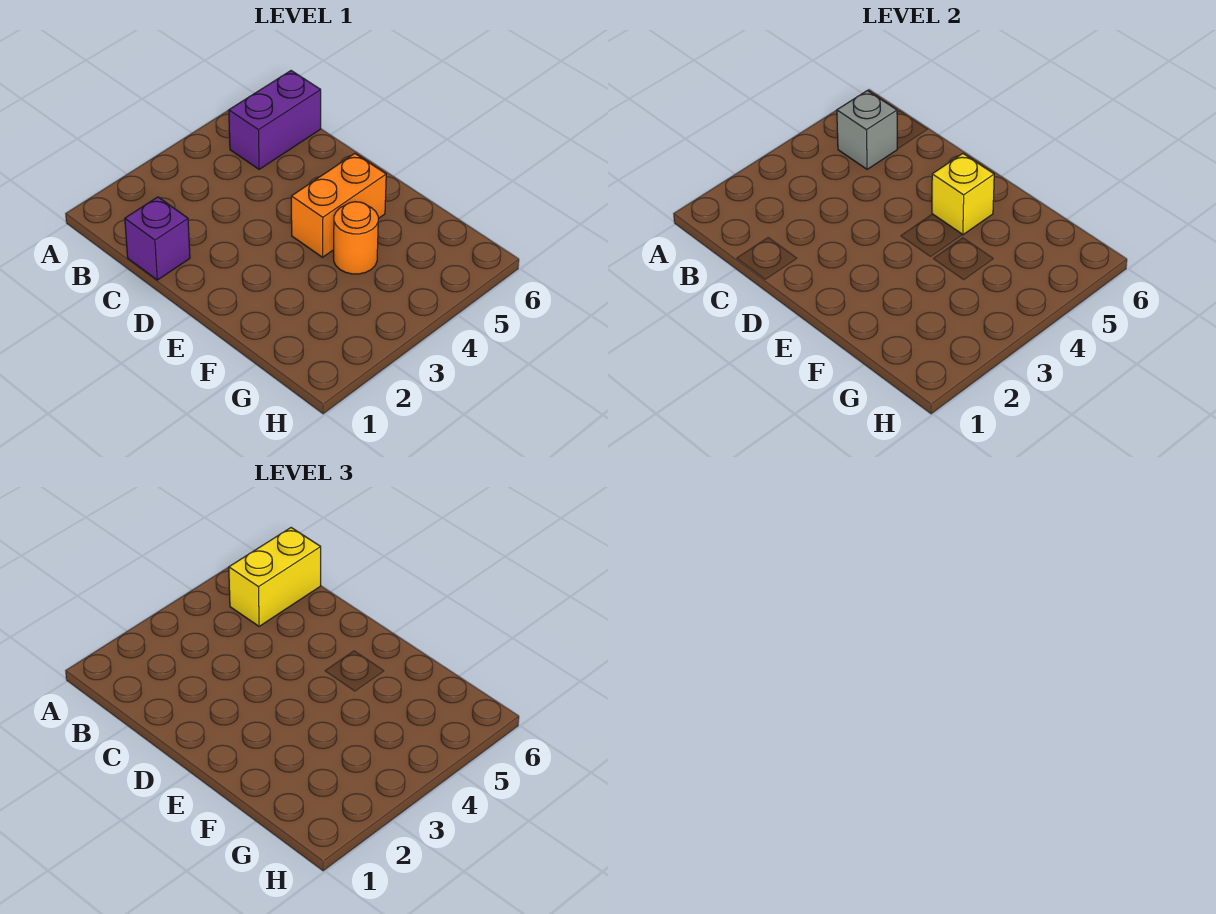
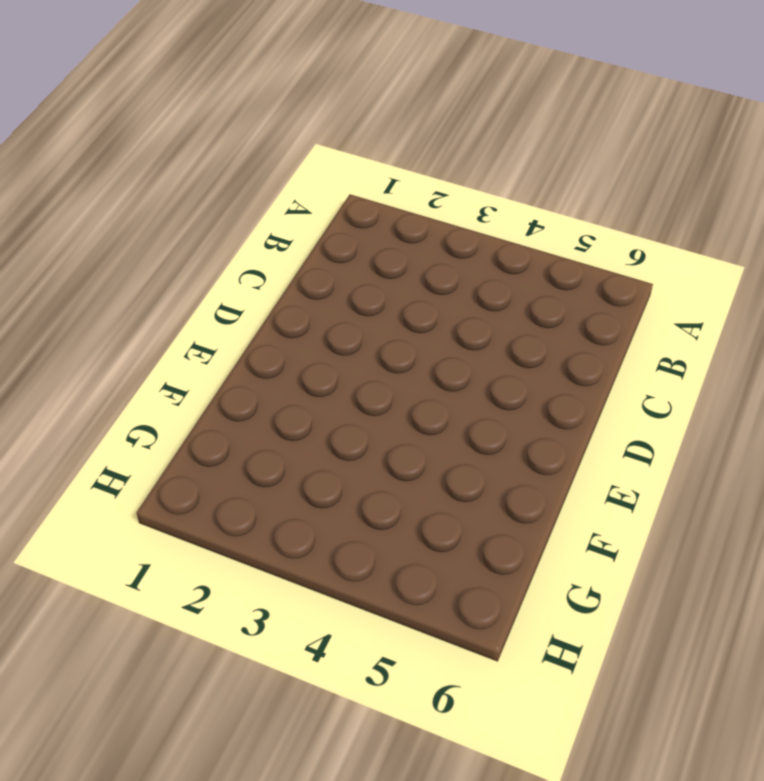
none -> purple brick B5:B6 level 1
none -> purple brick C1 level 1

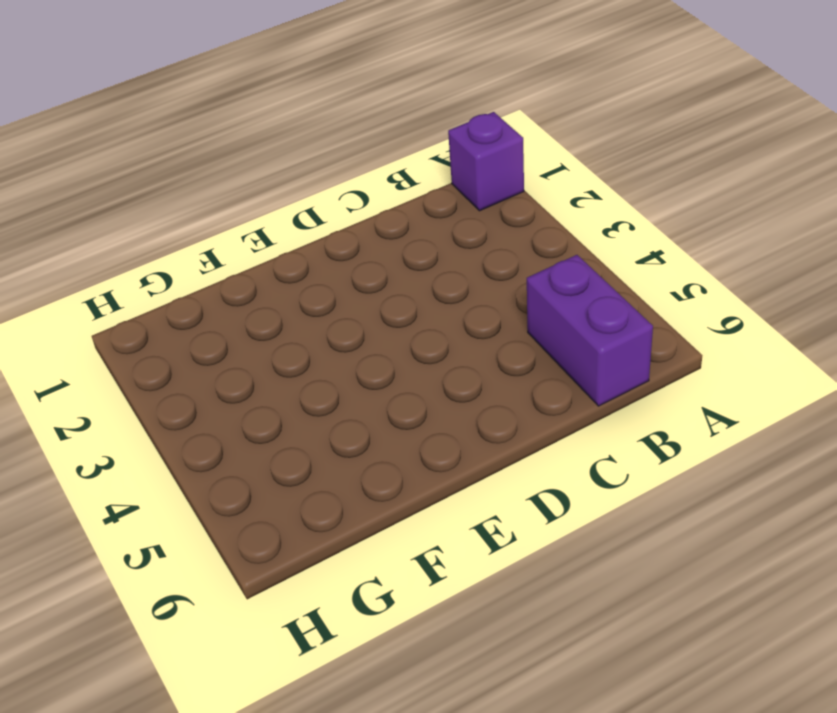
purple brick A1 level 1 -> purple brick C1 level 1
none -> orange brick E4:E5 level 1
none -> orange round brick F4 level 1

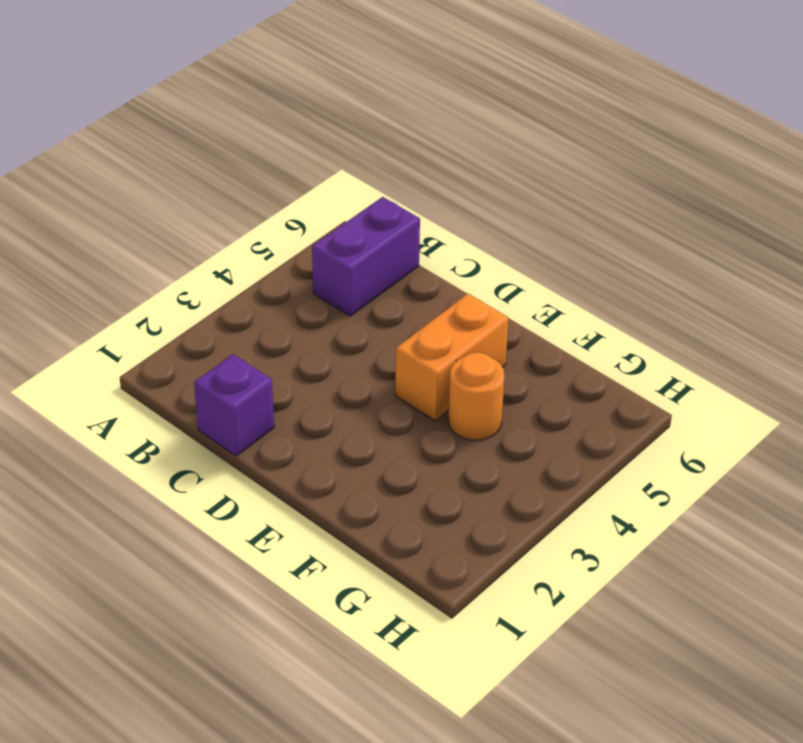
none -> grey brick B5 level 2
none -> yellow brick E5 level 2

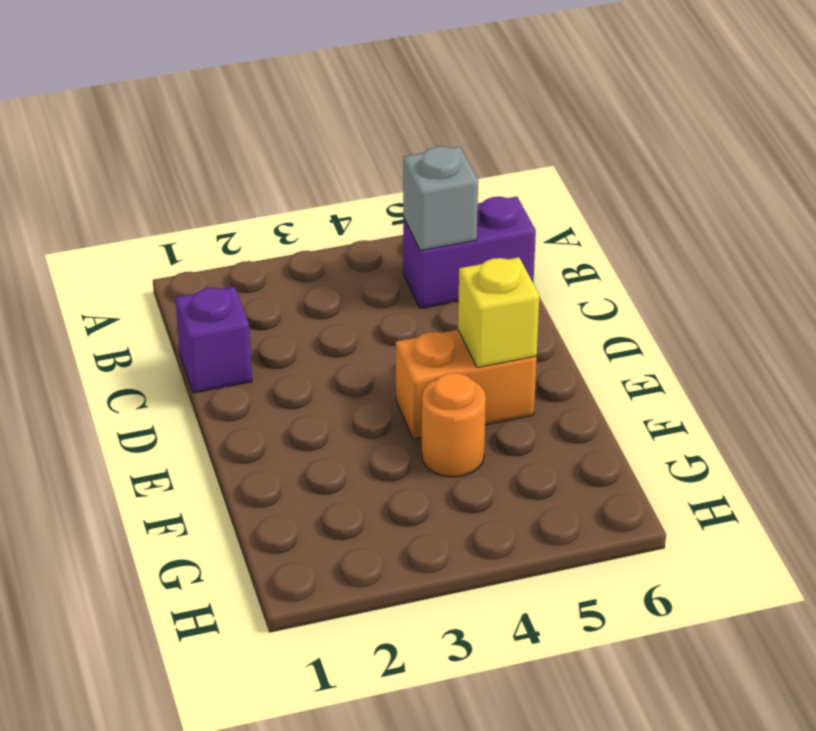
none -> yellow brick B5:B6 level 3

